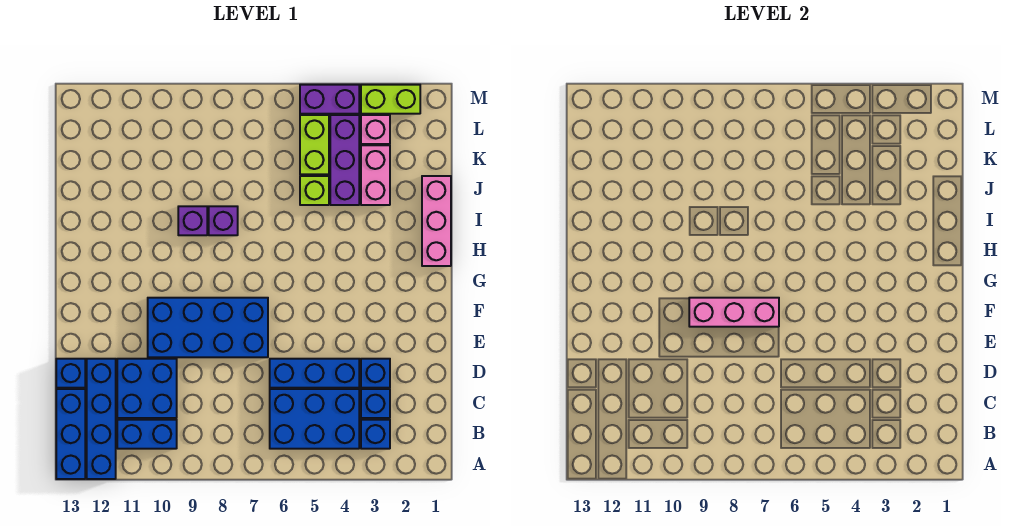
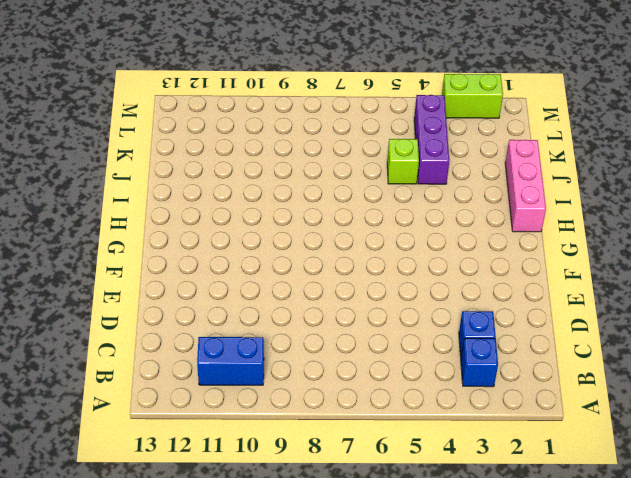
none -> blue brick A12:D12 level 1
none -> blue brick A13:C13 level 1
none -> blue brick B4:C6 level 1

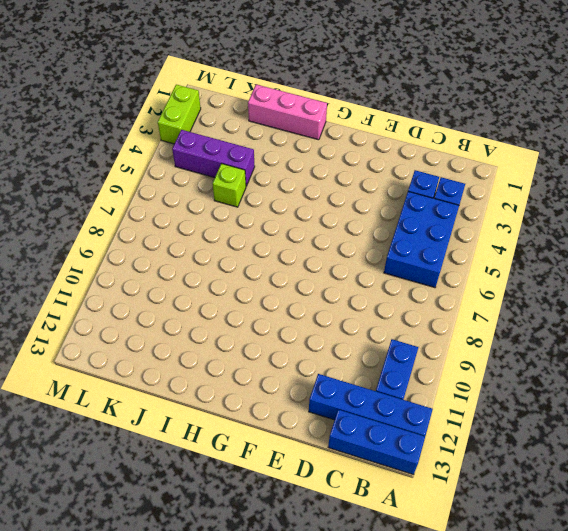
none -> blue brick C10:D11 level 1
none -> blue brick D3 level 1
none -> blue brick D4:D6 level 1

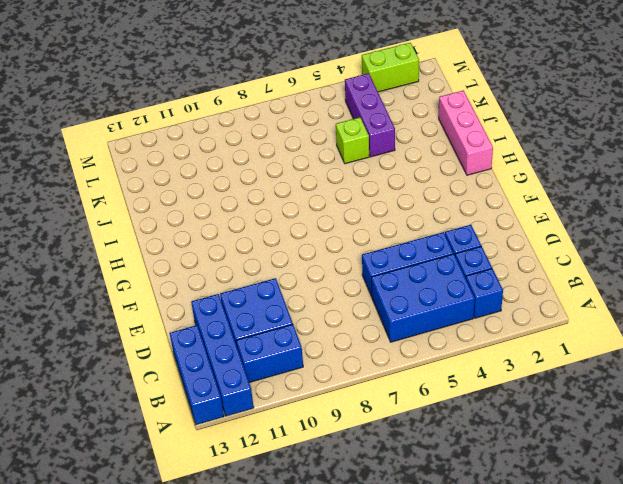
none -> blue brick D13 level 1
none -> blue brick E7:F10 level 1
none -> purple brick I8 level 1

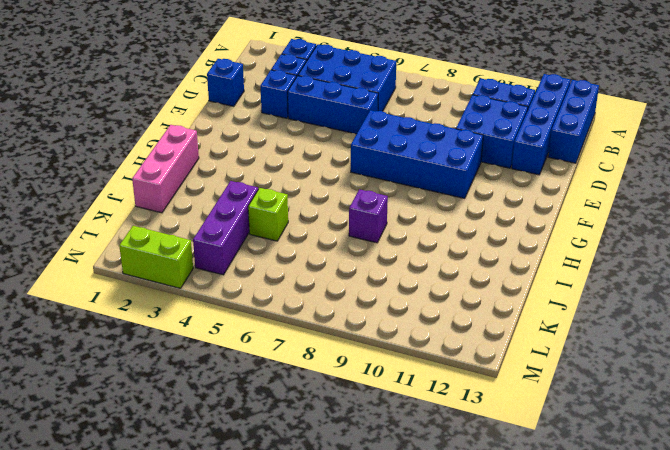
blue brick D1 level 1 -> blue brick D13 level 1
none -> purple brick I9 level 1
none -> pink brick J3:K3 level 1
none -> lime brick K5:L5 level 1

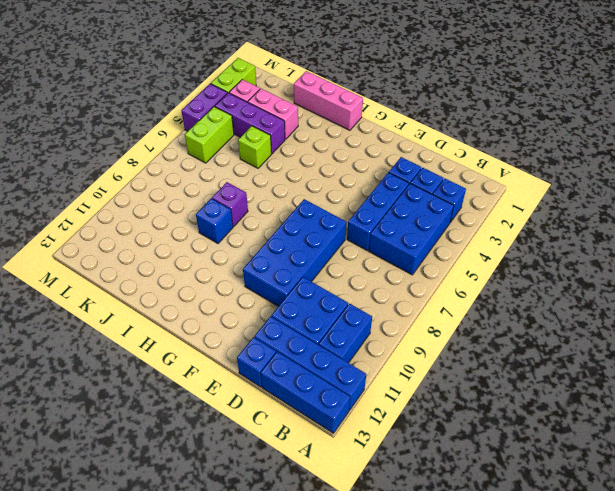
blue brick I9 level 1 -> purple brick I9 level 1
lime brick L5:L6 level 1 -> lime brick K5:L5 level 1
none -> pink brick F7:F9 level 2

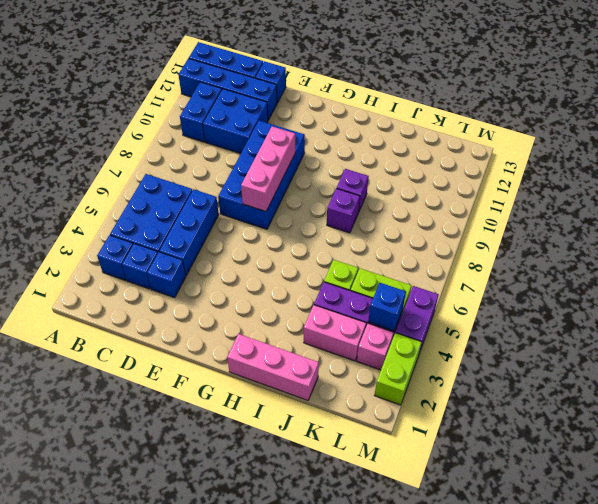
blue brick L4 level 2 -> none

